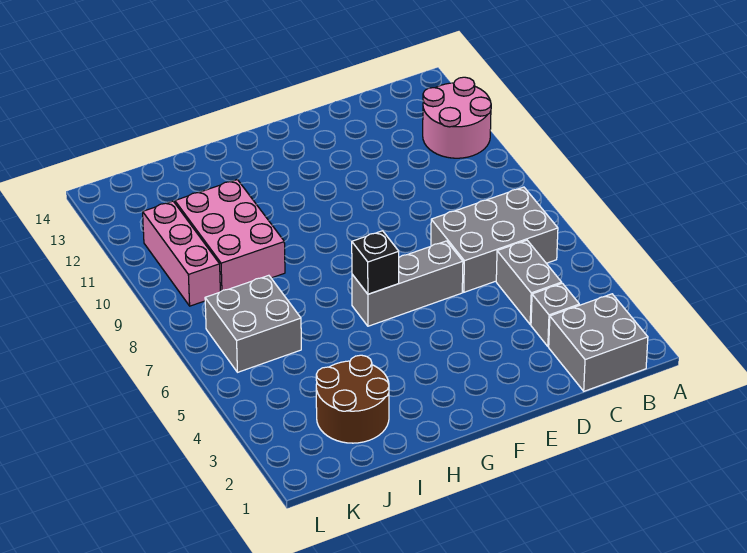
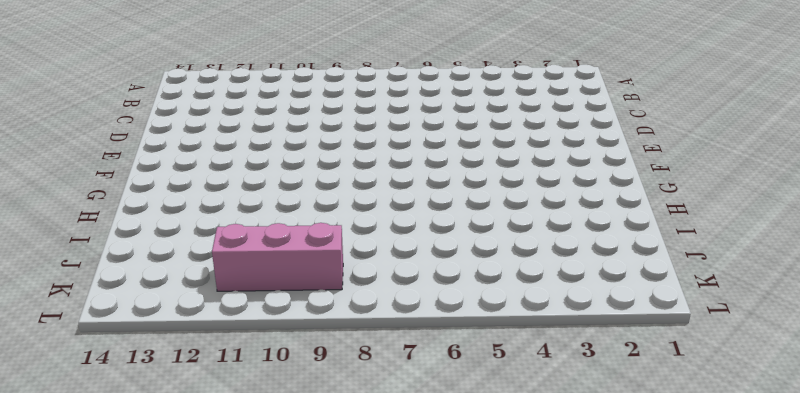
none -> pink round brick A11:B12 level 1
none -> grey brick B1:C2 level 1

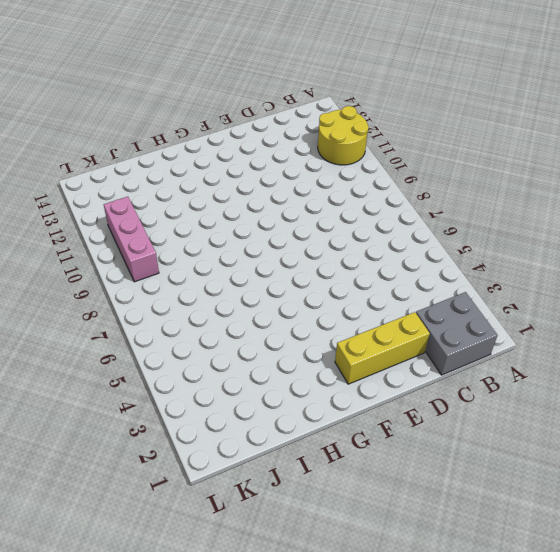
yellow round brick A11:B12 level 1 -> pink round brick A11:B12 level 1
yellow brick D2:F2 level 1 -> none
none -> grey brick B6:D7 level 1
none -> grey brick C3 level 1

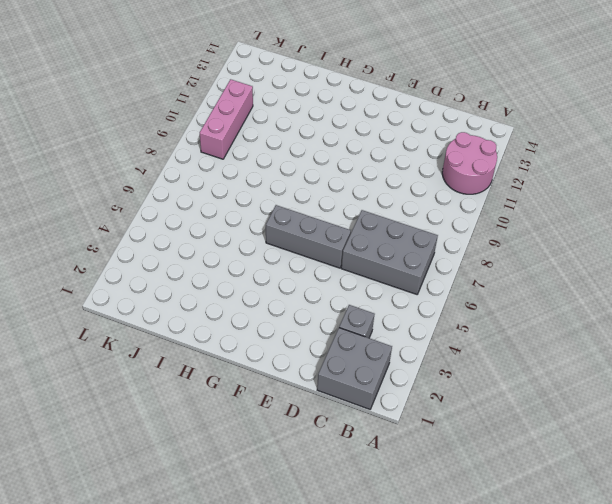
none -> grey brick C4:C5 level 1
none -> brown round brick I2:J3 level 1

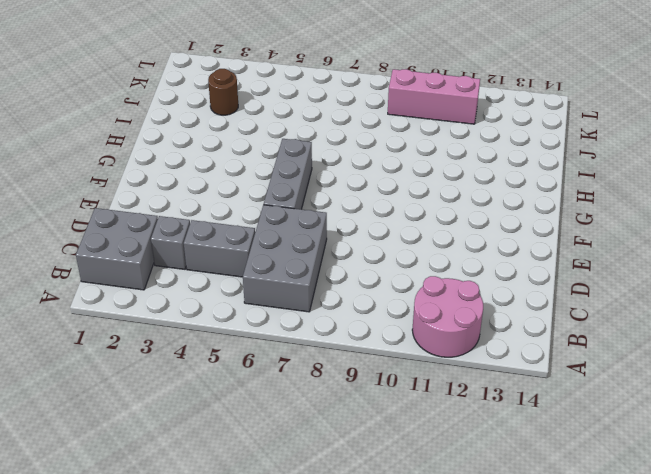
brown round brick J3 level 1 -> brown round brick I2:J3 level 1
none -> pink brick I9:J11 level 1
none -> grey brick J6:K7 level 1

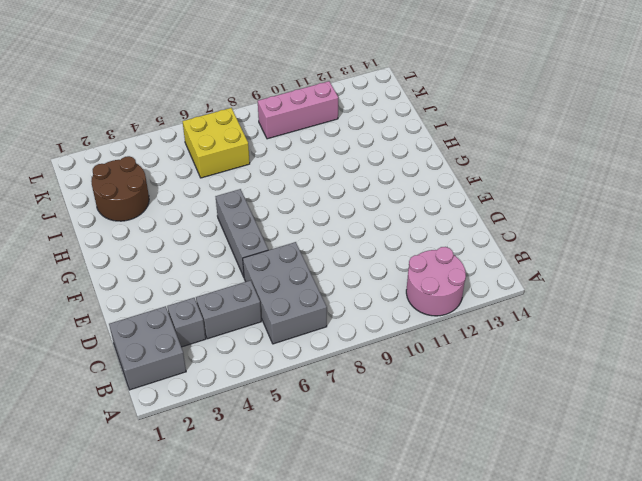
yellow brick J6:K7 level 1 -> grey brick J6:K7 level 1
none -> pink brick I9:J11 level 1
none -> black brick G6 level 2

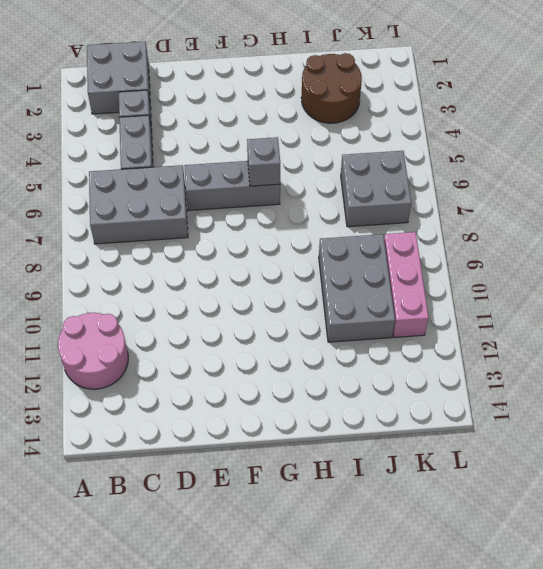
grey brick G6 level 2 -> black brick G6 level 2
grey brick I9:J11 level 1 -> pink brick I9:J11 level 1

